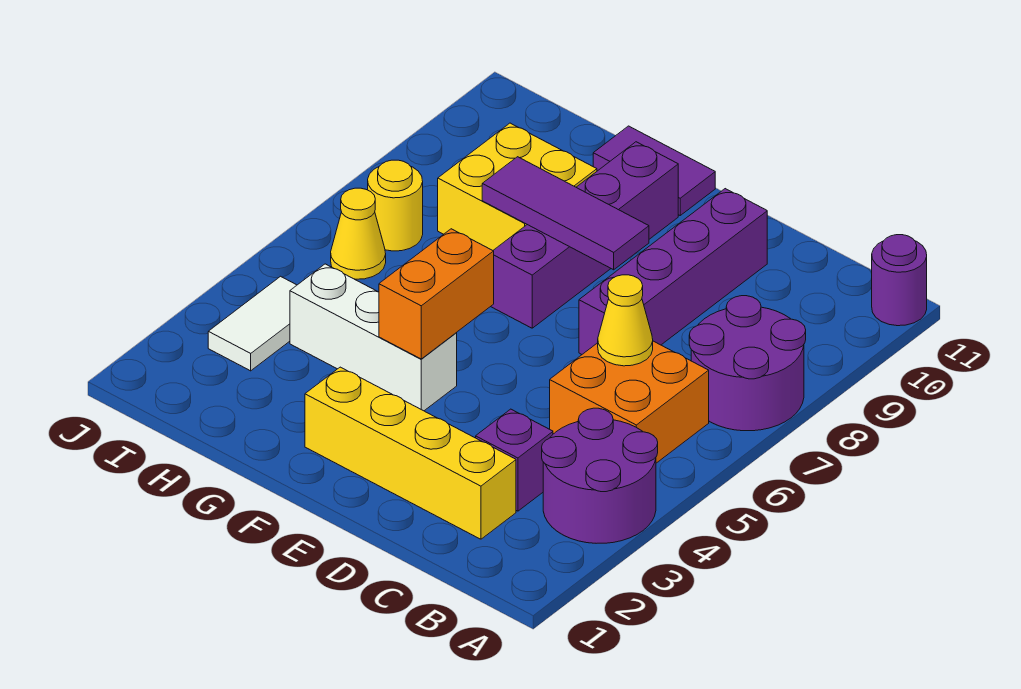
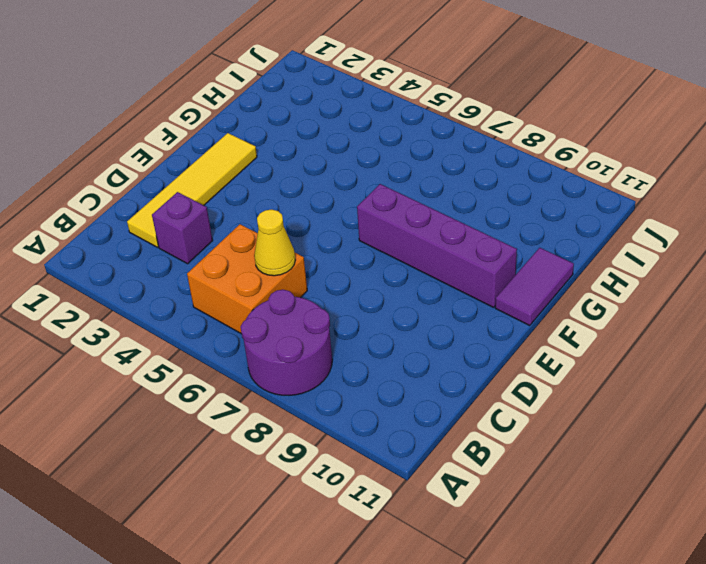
yellow tile C2:F2 level 1 -> yellow brick C2:F2 level 1
none -> purple round brick A3:B4 level 1
none -> purple round brick A11 level 1
none -> purple brick D7:D10 level 1

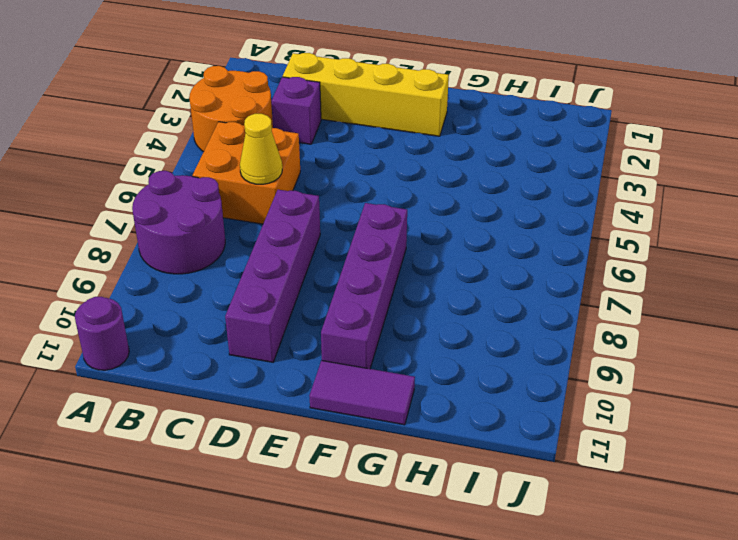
orange round brick A3:B4 level 1 -> purple round brick A3:B4 level 1
none -> white brick F4:H4 level 1
none -> yellow brick G8:H9 level 1
none -> white tile I3:I4 level 1

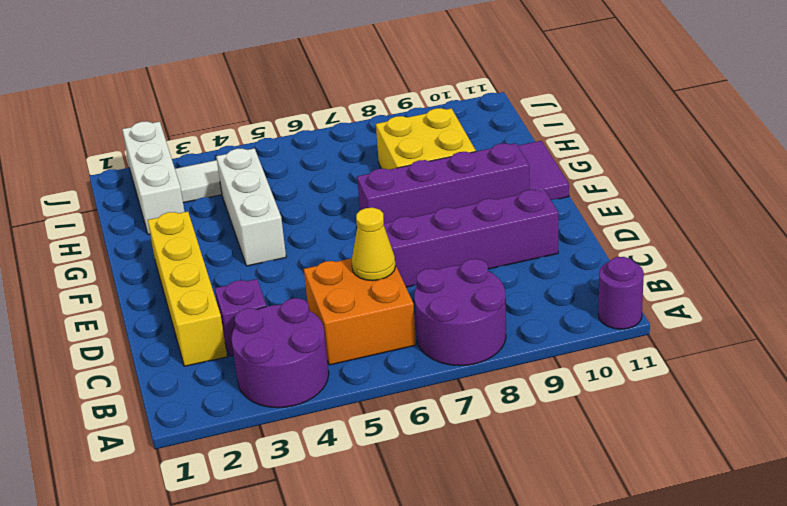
white brick H2:J2 level 1 -> none
none -> yellow cone I6 level 1
none -> yellow round brick I7 level 1
none -> purple tile E8:G8 level 2

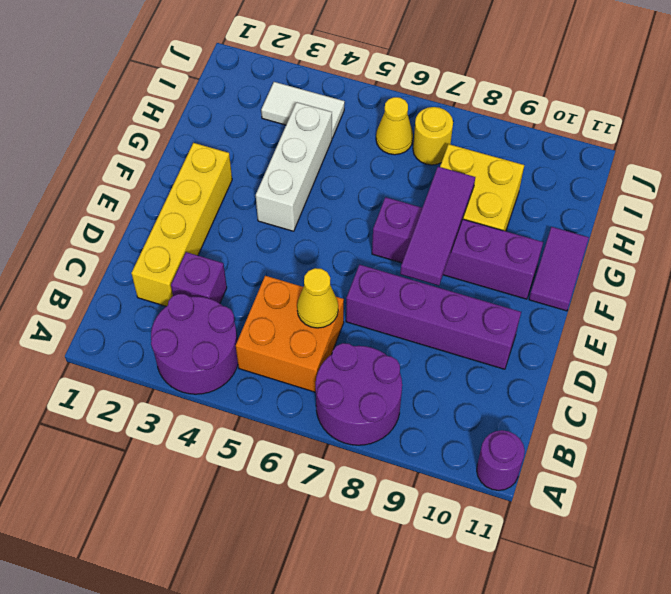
none -> orange brick F4:F5 level 2

